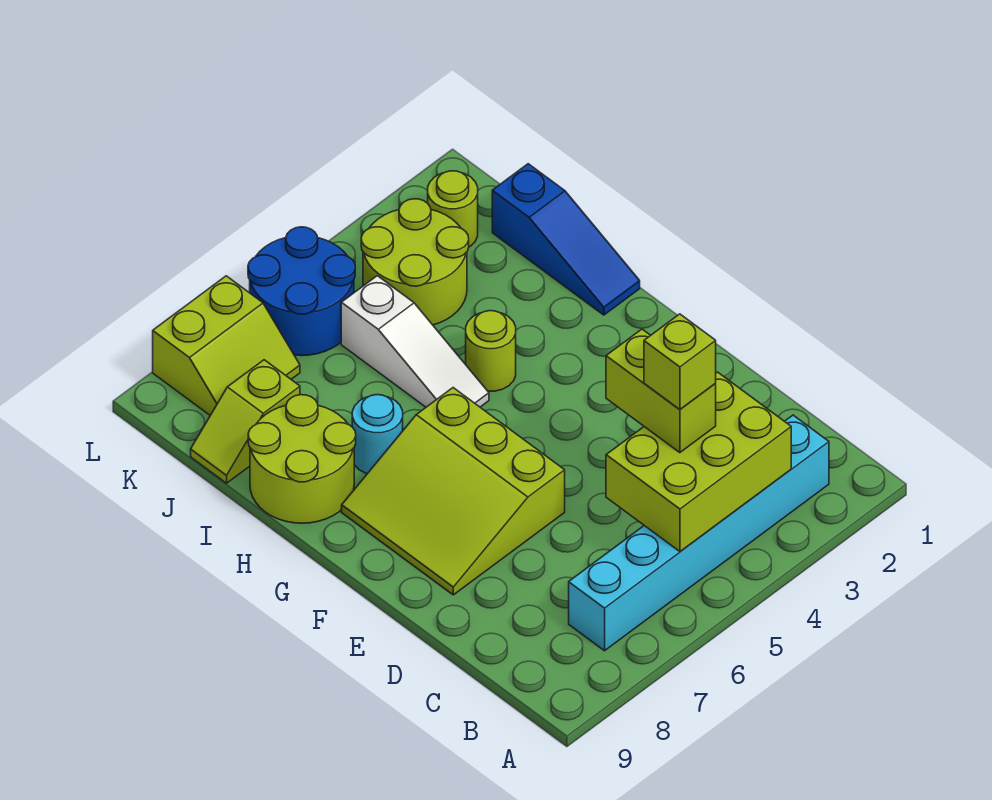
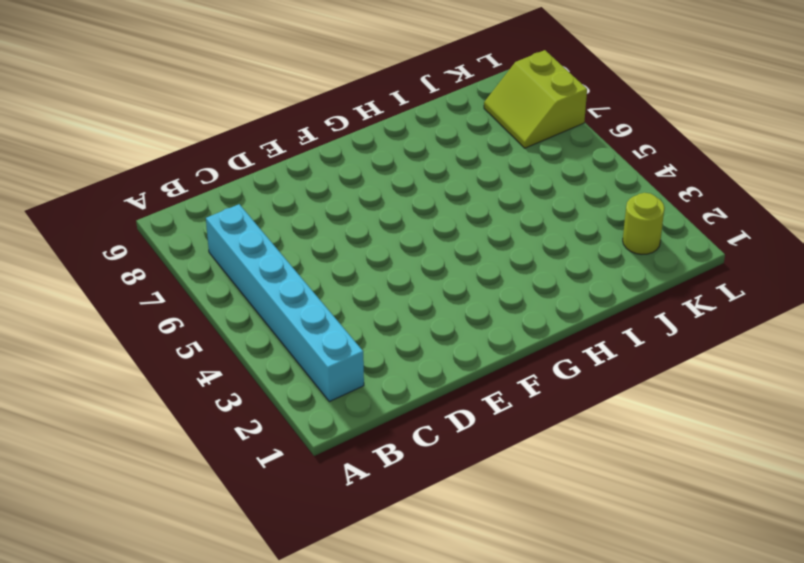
none -> lime slope E6:G8 level 1 top 6
none -> blue slope H1:J1 level 1 top J
none -> lime round brick H4 level 1

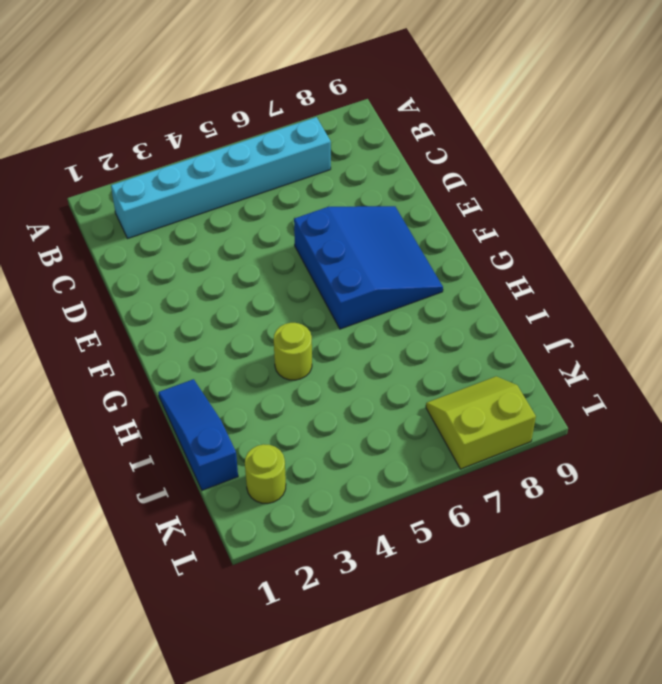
blue slope E6:G8 level 1 top 6 -> lime slope E6:G8 level 1 top 6
none -> white slope H5:J5 level 1 top J
none -> cyan round brick H7 level 1
none -> lime round brick H8:I9 level 1

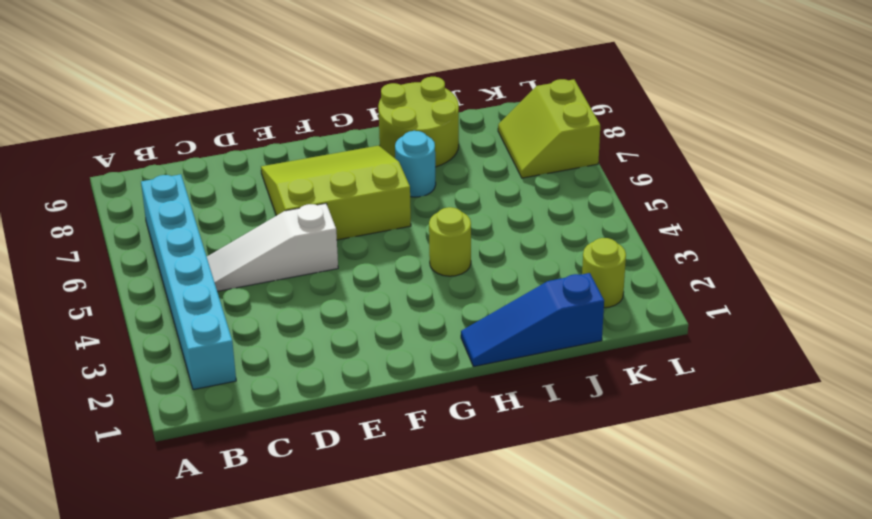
white slope C5:E5 level 1 top E -> white slope H5:J5 level 1 top J
none -> lime round brick J3:K4 level 1
none -> lime slope J8:J9 level 1 top 8
none -> blue round brick K5:L6 level 1

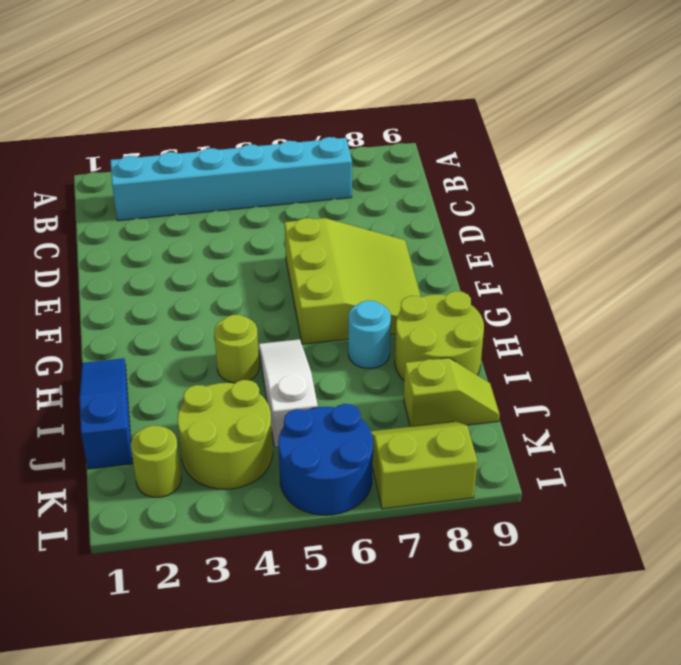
none -> lime brick B3:C5 level 2
none -> lime brick C4:D4 level 3
none -> lime brick C4 level 4

